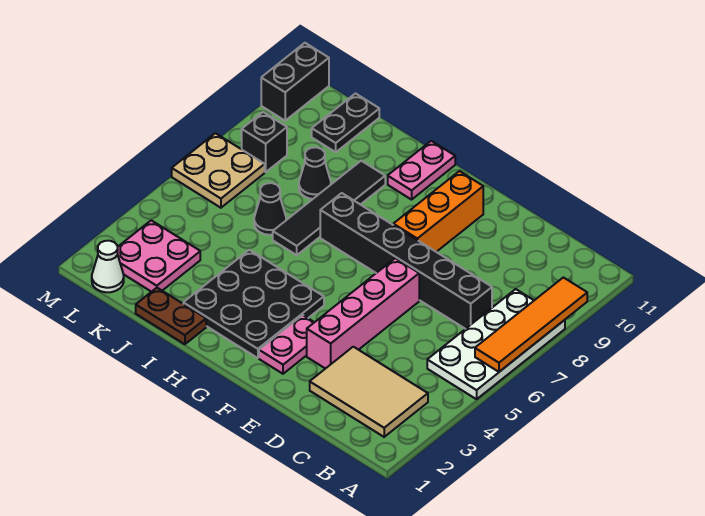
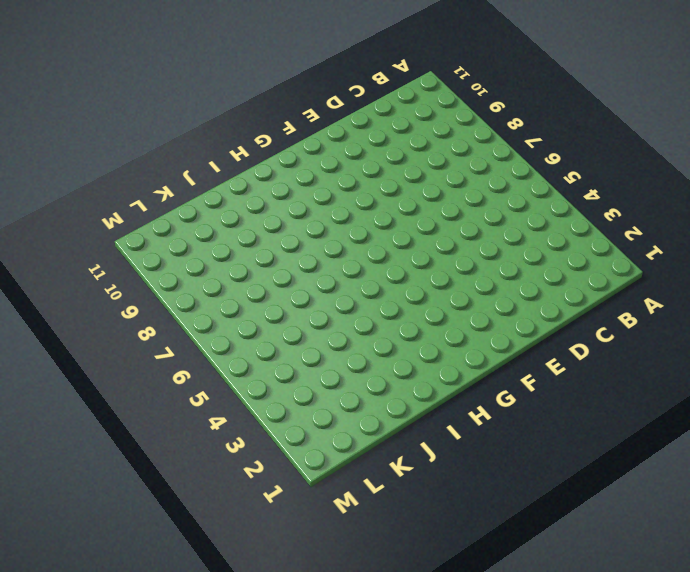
none -> white plate A5:B8 level 1
none -> tan tile B2:D3 level 1
none -> black brick C7:H7 level 1

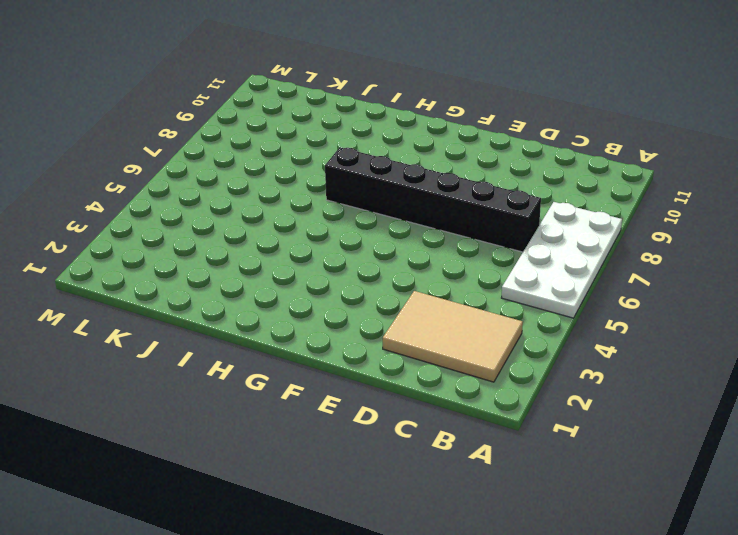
none -> pink brick E3:E6 level 1
none -> pink plate F2:F3 level 1
none -> orange brick F8:F10 level 1

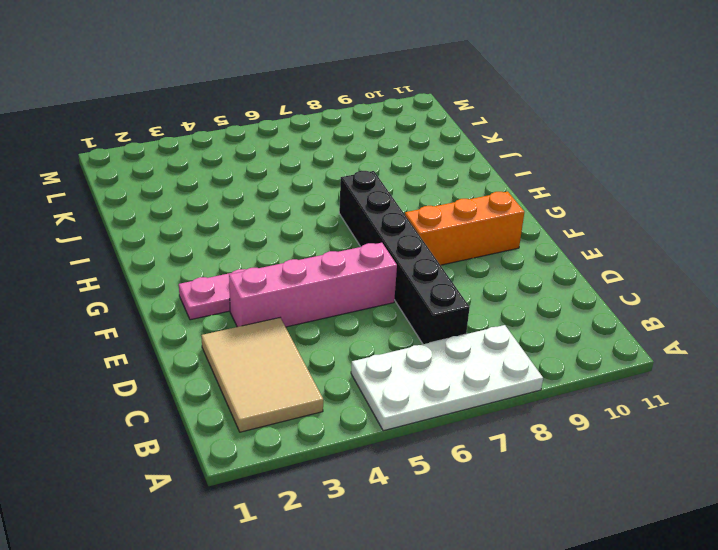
none -> black plate G2:I4 level 1
none -> pink plate H10:H11 level 1
none -> brown plate I1:J1 level 1

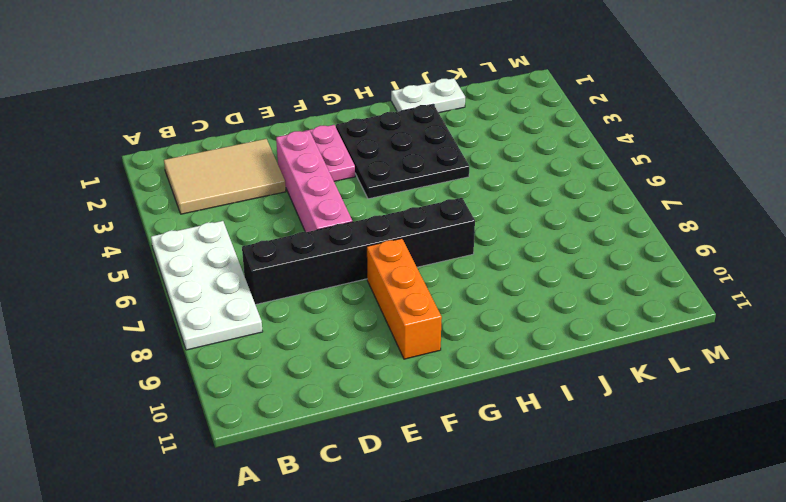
white plate I1:J1 level 1 -> brown plate I1:J1 level 1
none -> pink plate H10:H11 level 1
none -> black tile I6:I9 level 1
none -> black cone J6 level 1

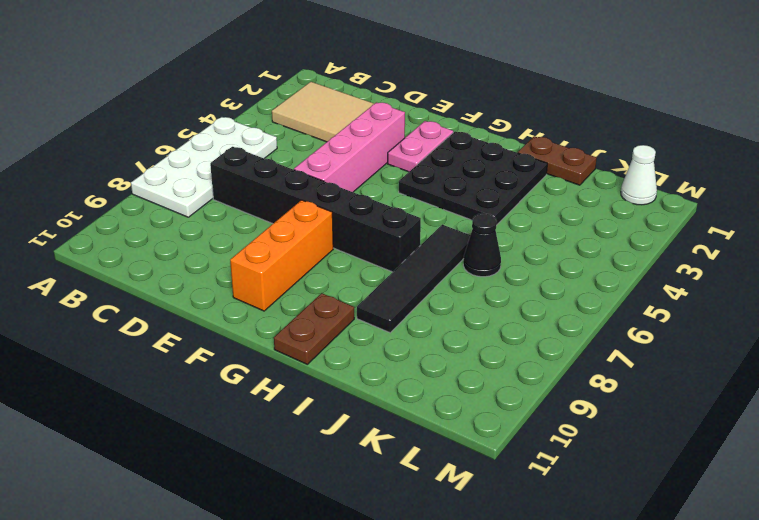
brown plate H10:H11 level 1 -> pink plate H10:H11 level 1
none -> black cone J8 level 1
none -> pink plate K2:L3 level 1
none -> black plate K10:K11 level 1

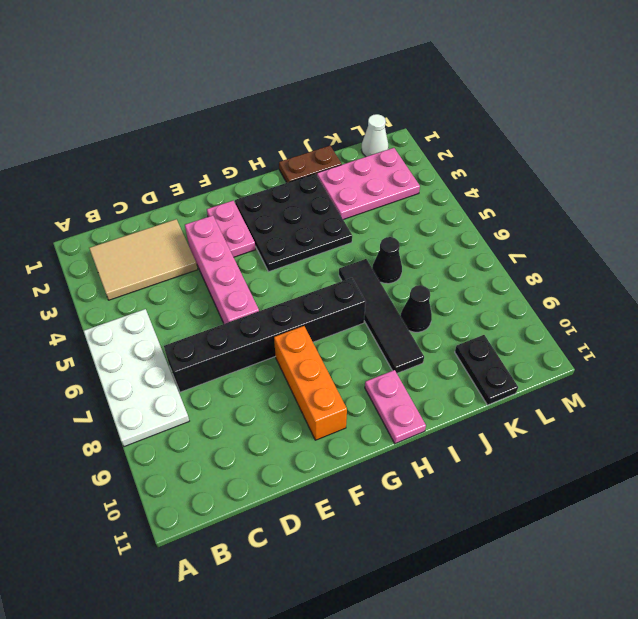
pink plate J2:L3 level 1 -> pink plate K2:L3 level 1
none -> tan plate L6:M7 level 1
none -> black brick L8 level 1
none -> black brick M10:M11 level 1

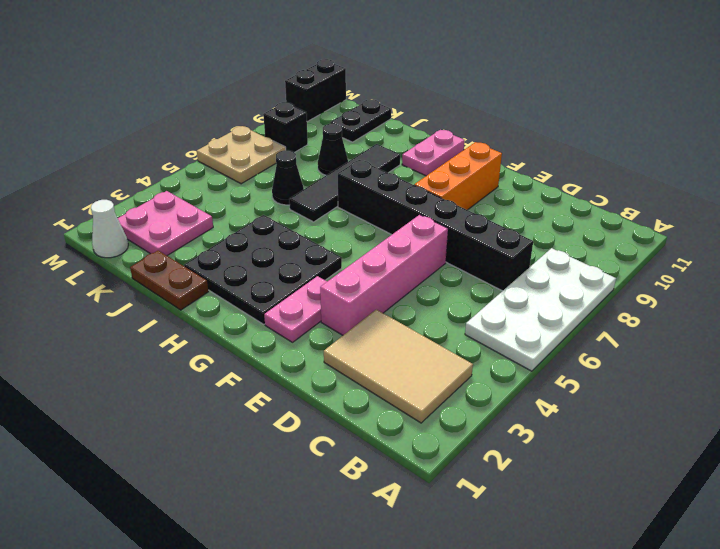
none -> orange tile A6:A9 level 2

